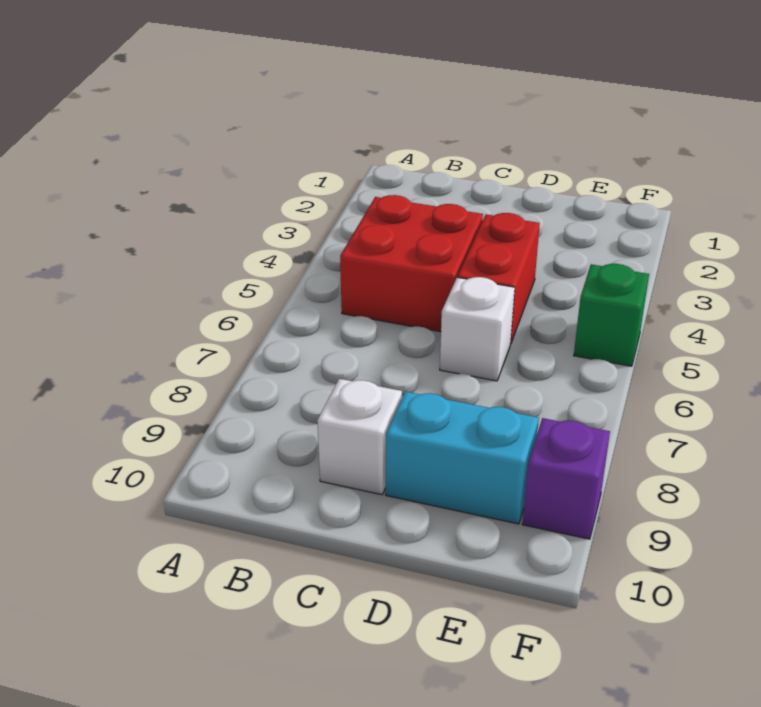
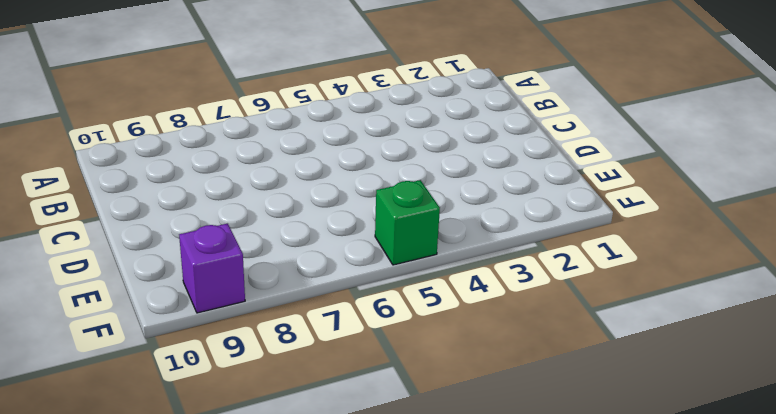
none -> red brick B4:C5 level 1
none -> white brick C9 level 1

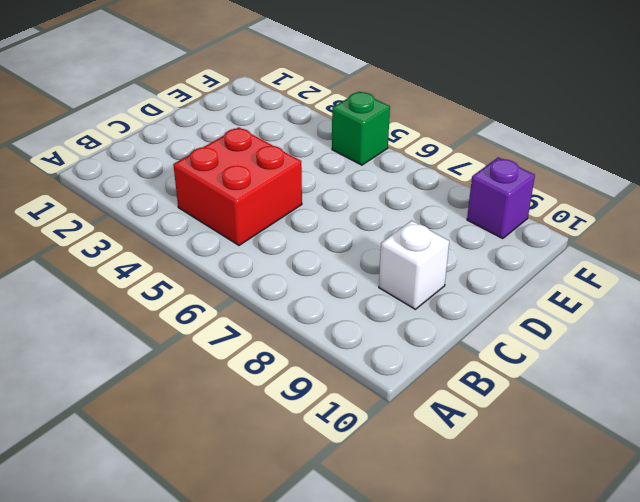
none -> red brick D4:D5 level 1
none -> white brick D6 level 1

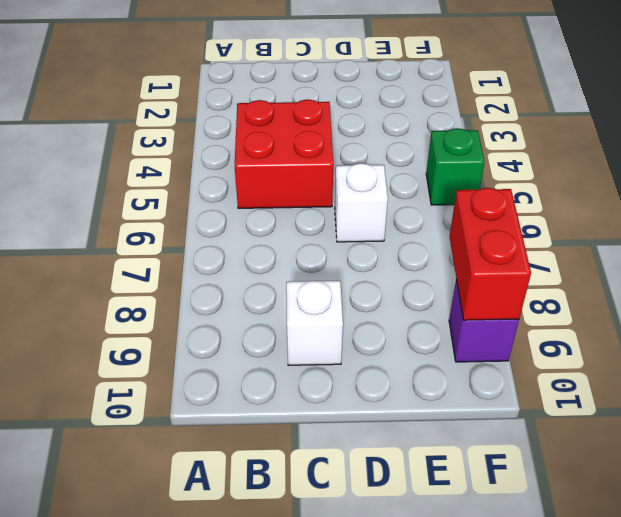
red brick F8:F9 level 2 -> red brick D4:D5 level 1
none -> cyan brick D9:E9 level 1

